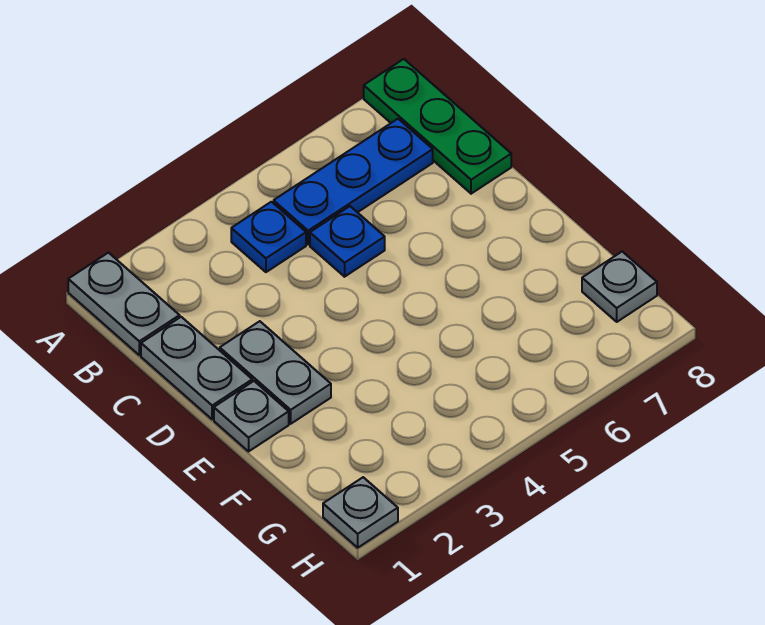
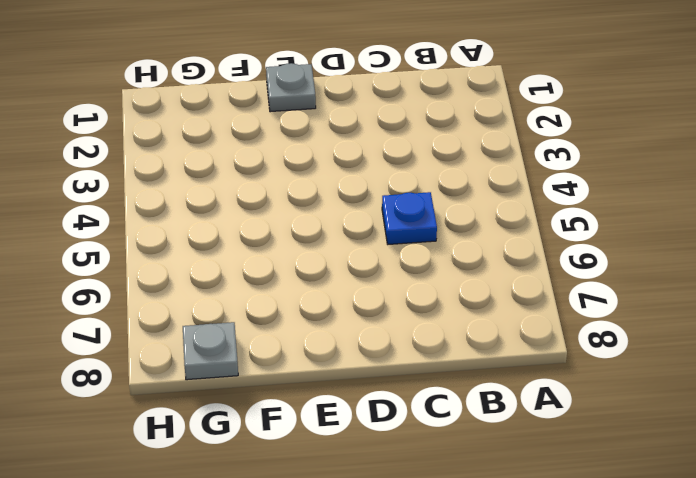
none -> grey plate A1:B1 level 1
none -> green plate A8:C8 level 1

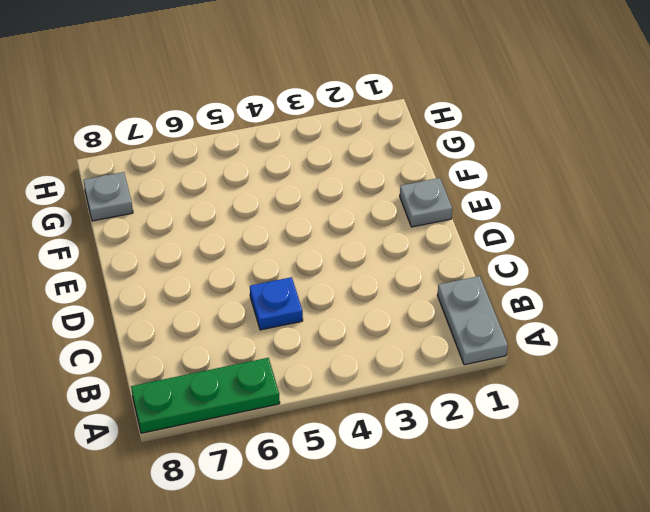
green plate A6:A8 level 1 -> green plate A8:C8 level 1
none -> blue plate B4 level 1
none -> blue plate B5:B7 level 1

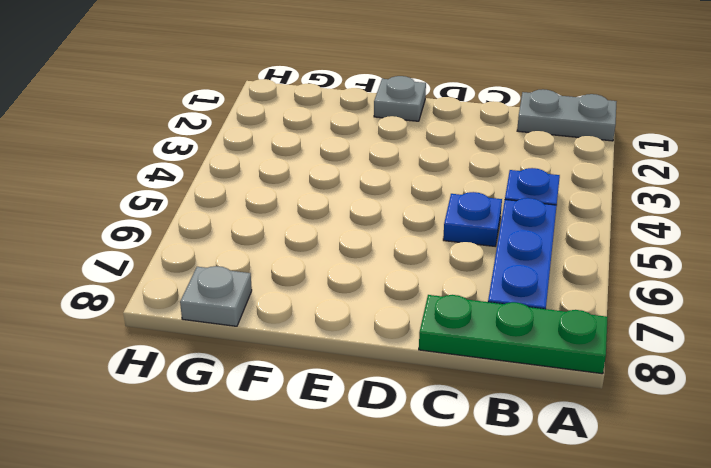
none -> grey plate C1:D1 level 1
none -> grey plate D2:E2 level 1

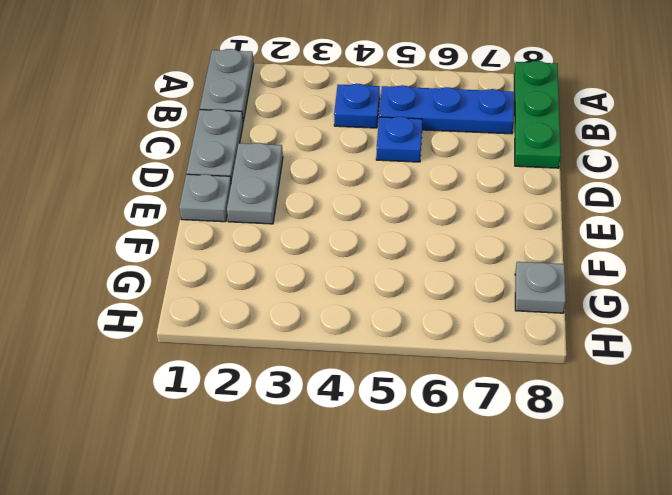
none -> grey plate H1 level 1

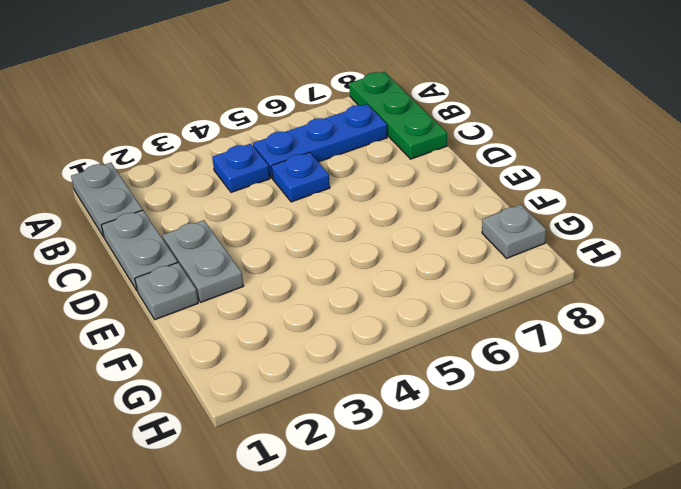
none -> grey plate H1 level 1

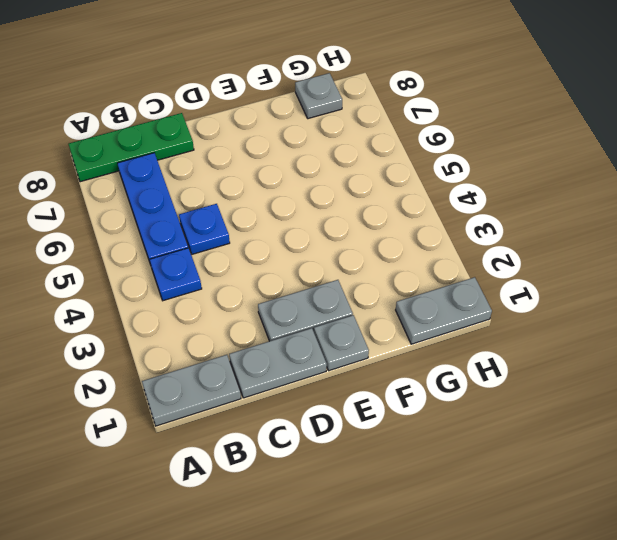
grey plate G1:H1 level 1 -> grey plate H1 level 1

